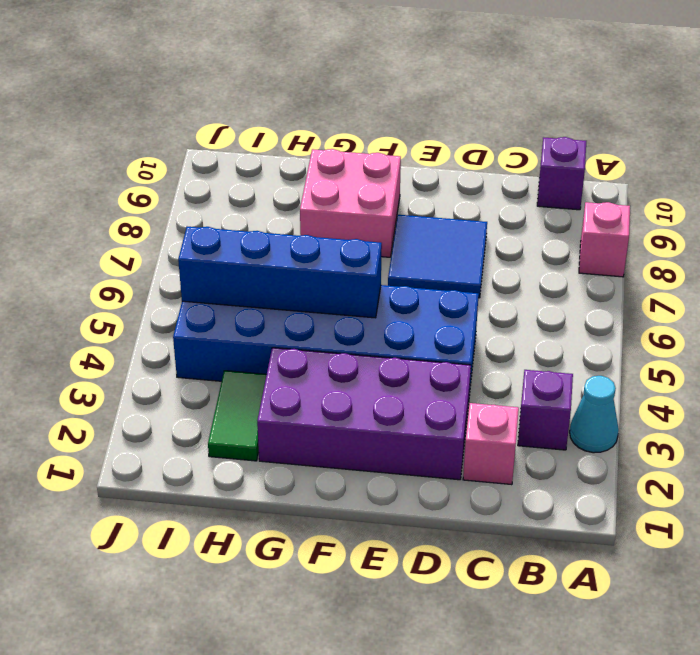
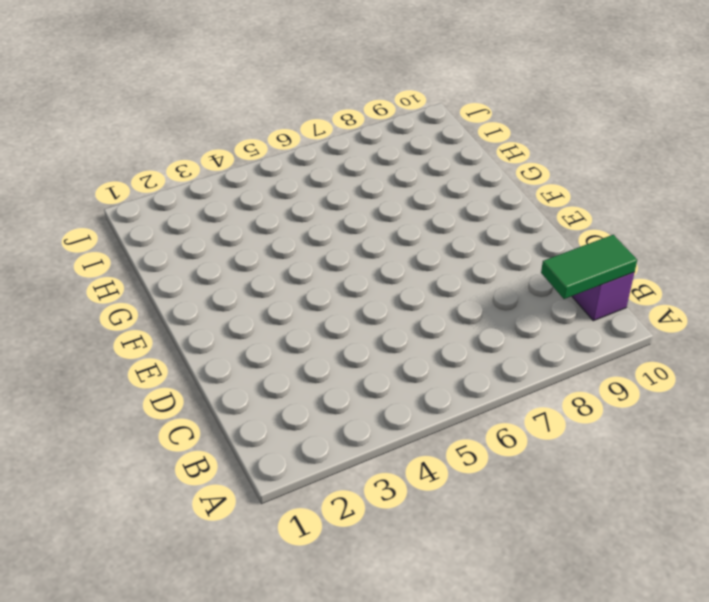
green tile B9:B10 level 2 -> green tile H2:H3 level 1
none -> cyan cone A3 level 1
none -> pink brick A8 level 1

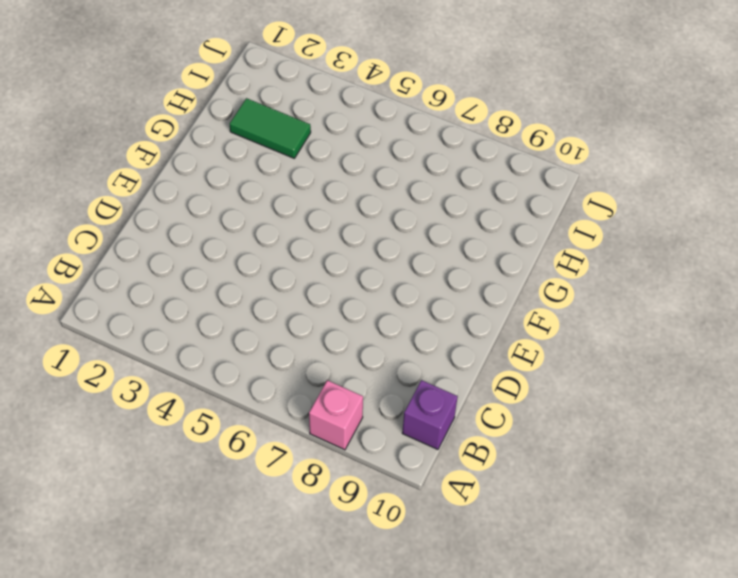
none -> cyan cone A3 level 1
none -> purple brick B3 level 1

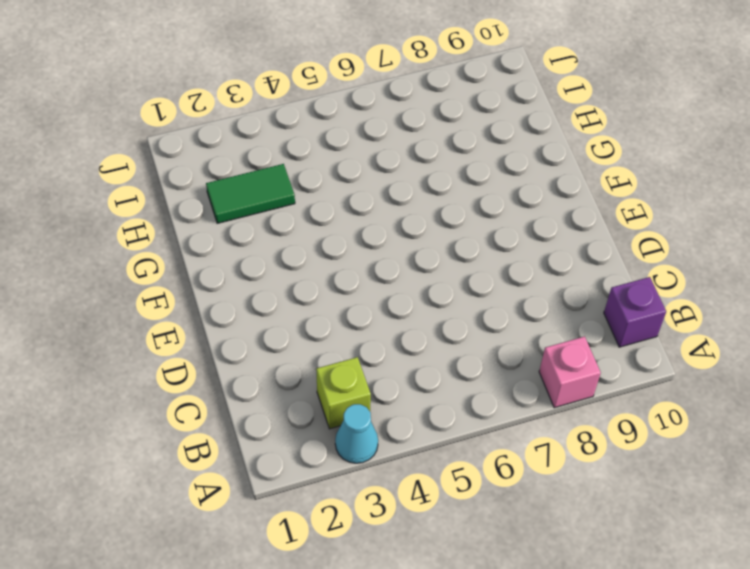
lime brick B3 level 1 -> purple brick B3 level 1
none -> pink brick C2 level 1
none -> purple brick D2:G3 level 1

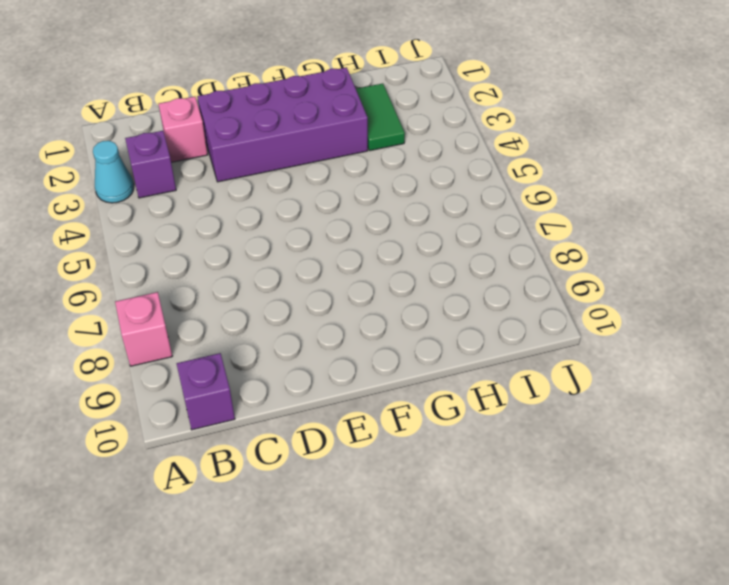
none -> blue brick D4:I5 level 1
none -> blue tile D7:E8 level 1

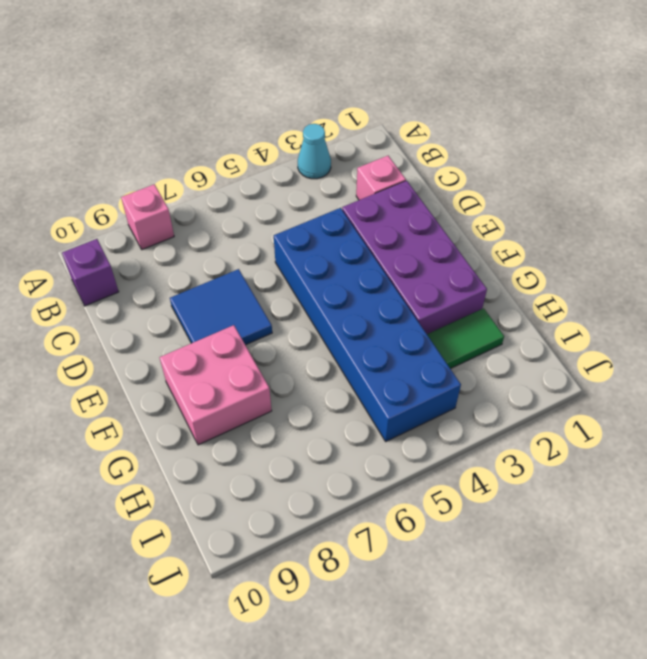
none -> purple brick B3 level 1
none -> blue brick F5:I5 level 2

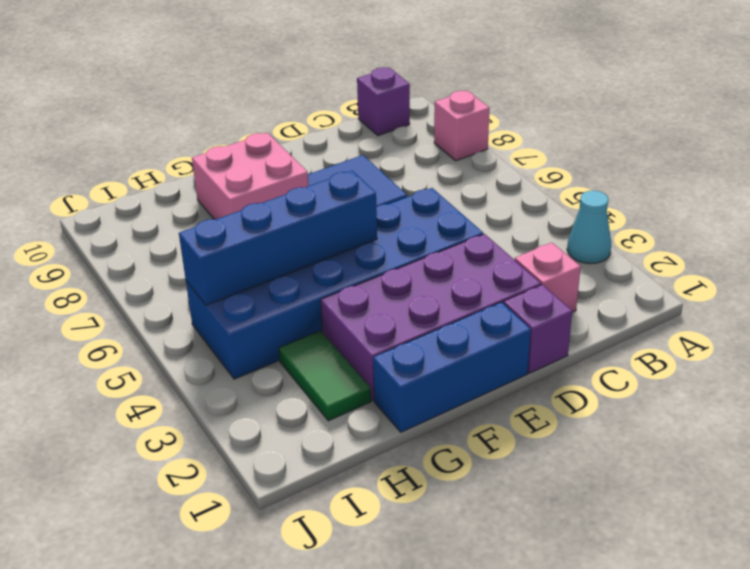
purple brick D1 level 1 -> purple brick B3 level 1
blue brick E1:G1 level 1 -> none

